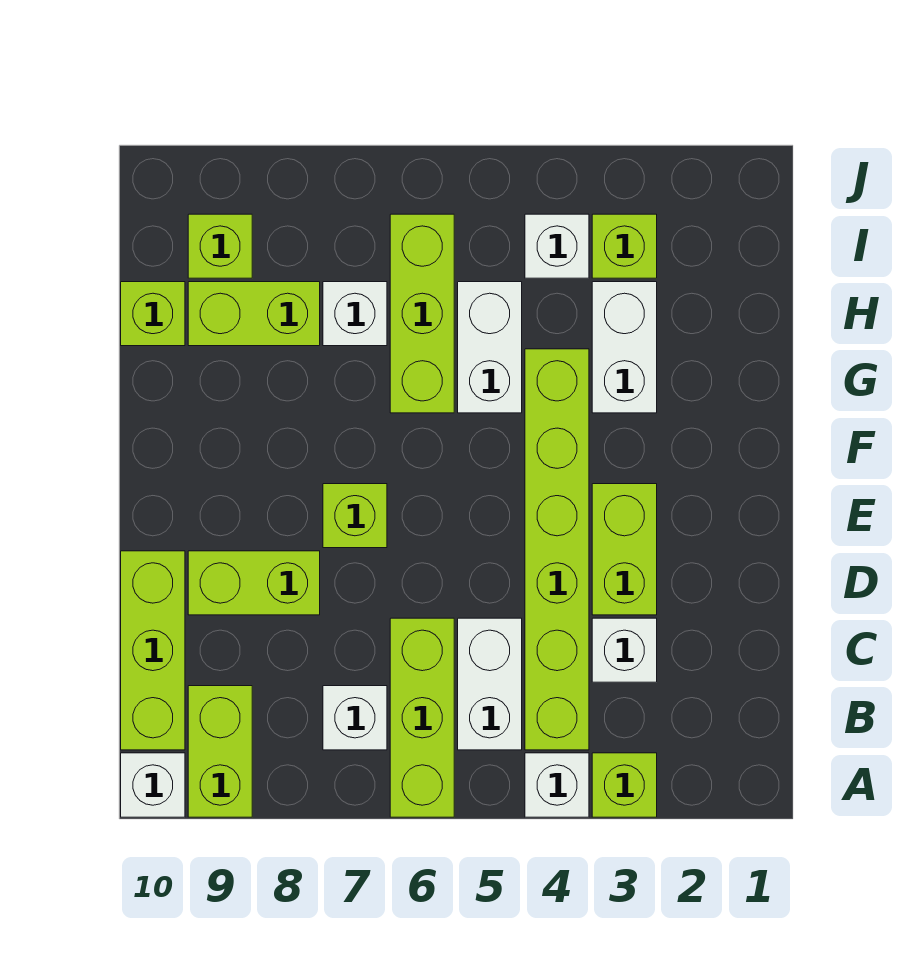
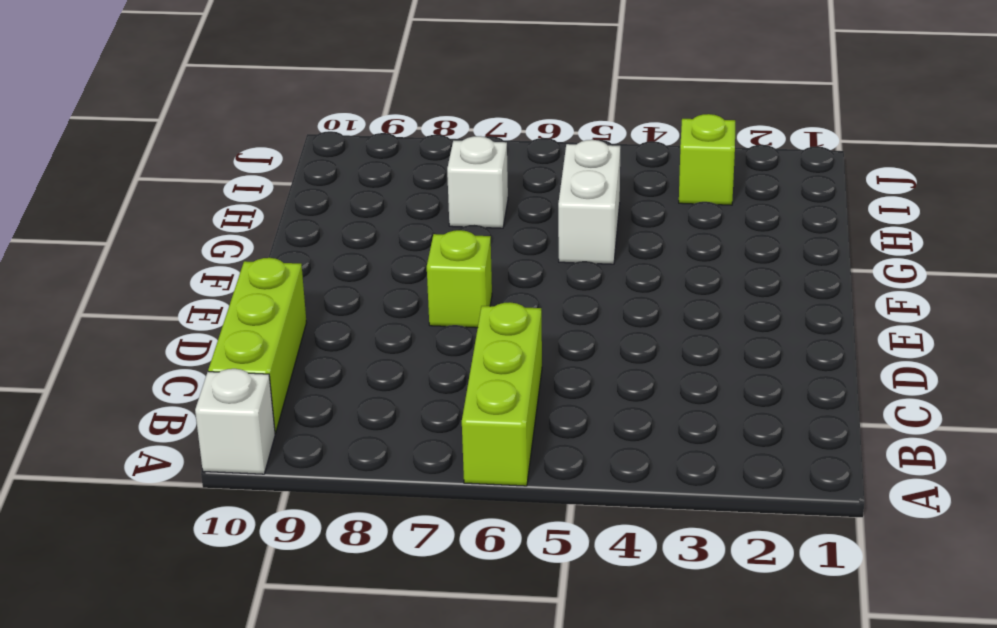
none -> lime brick A3 level 1
none -> white brick A4 level 1
none -> lime brick A9:B9 level 1

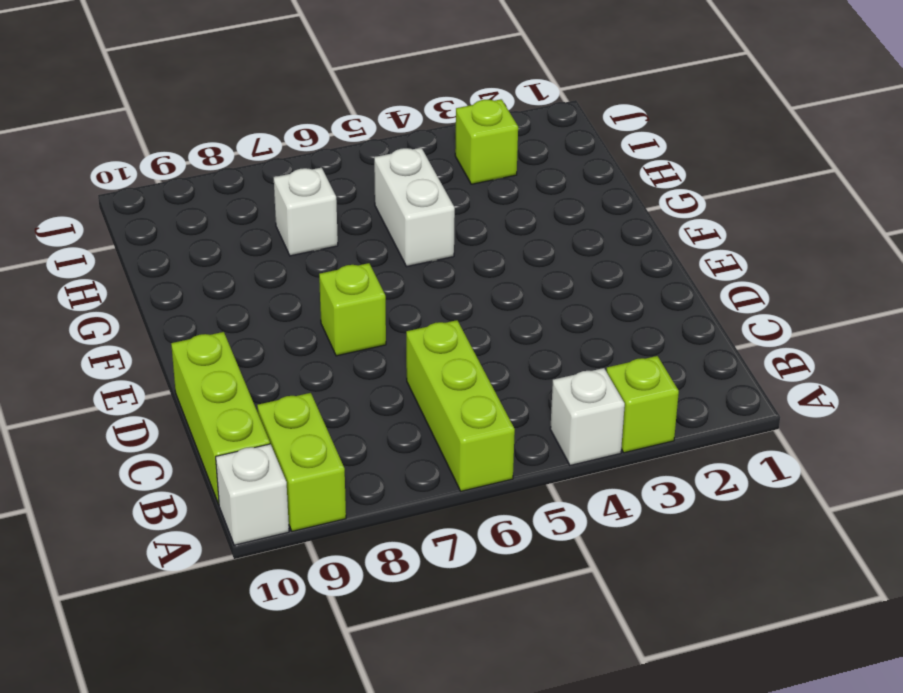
none -> lime brick B4:G4 level 1
none -> white brick B5:C5 level 1
none -> white brick B7 level 1

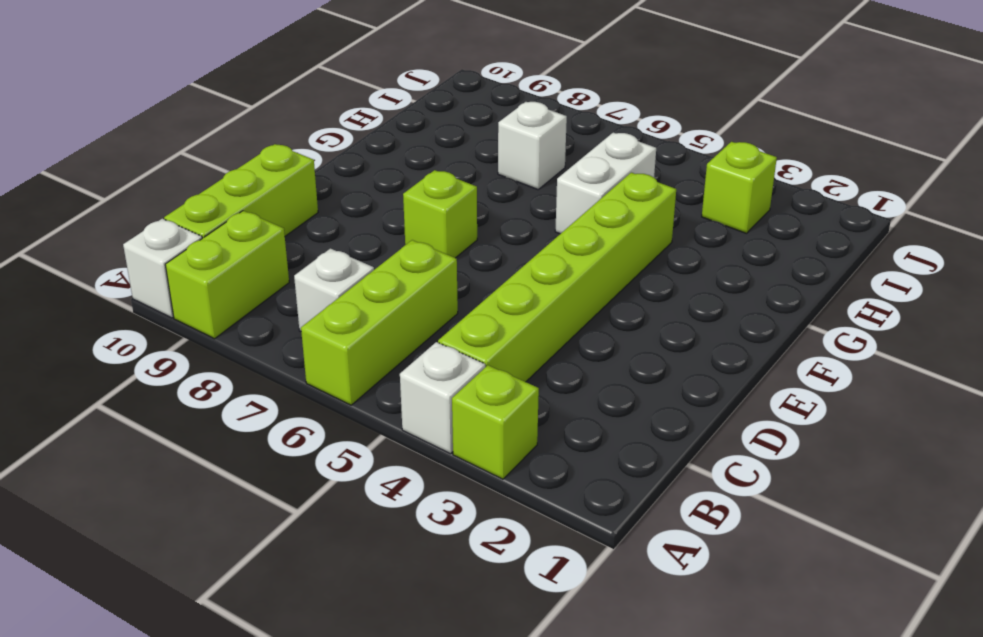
none -> white brick B5:C5 level 1
none -> white brick C3 level 1
none -> lime brick D3:E3 level 1

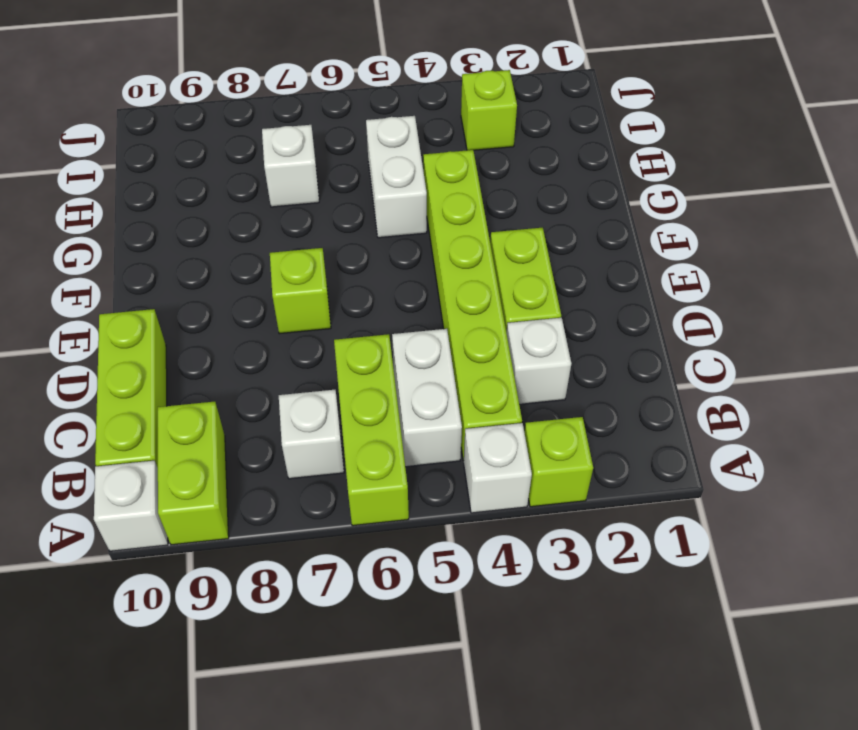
none -> lime brick D8:D9 level 1
none -> white brick G3:H3 level 1
none -> lime brick G6:I6 level 1

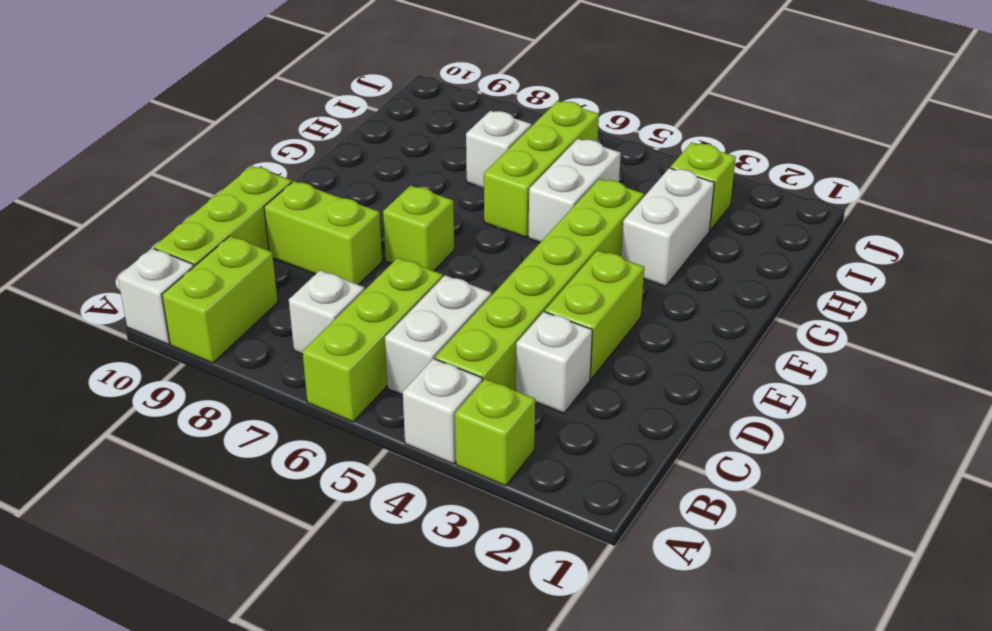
none -> lime brick H8:H9 level 1
none -> lime brick H10 level 1
none -> white brick I4 level 1

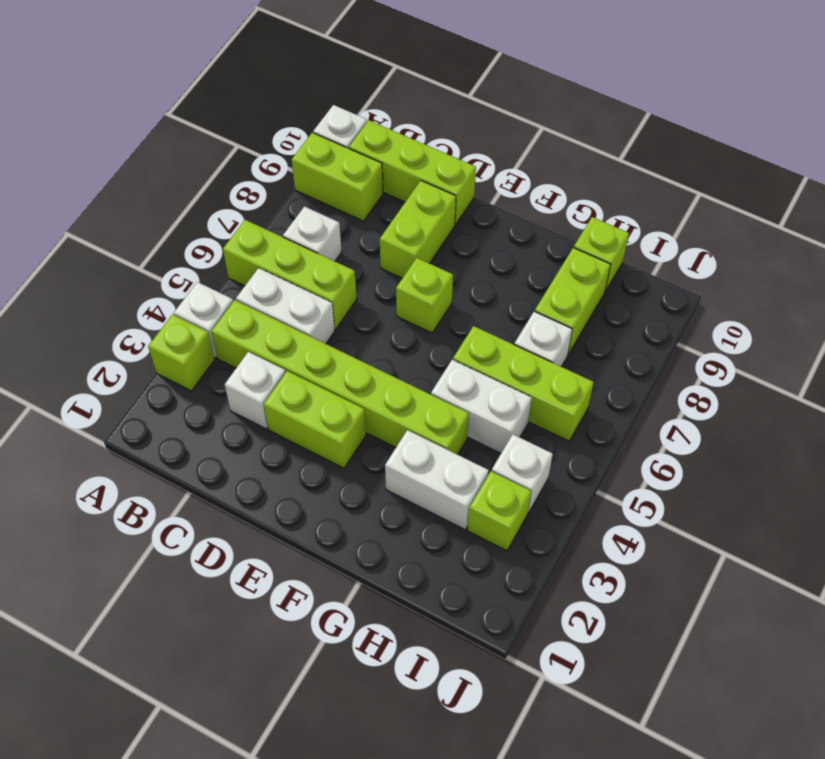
none -> lime brick I9 level 1

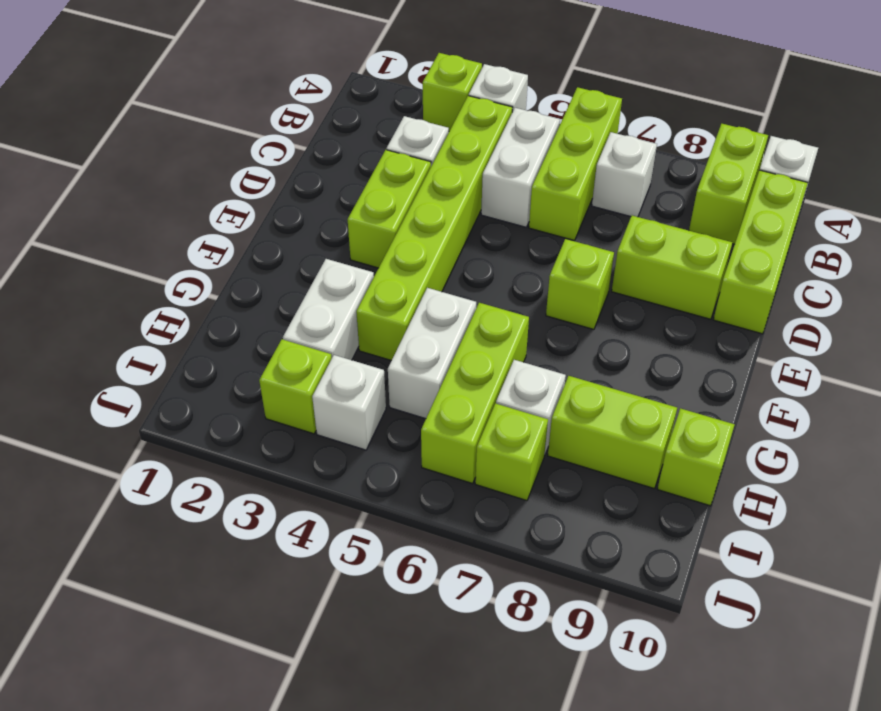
lime brick I7 level 1 -> lime brick I9 level 1

